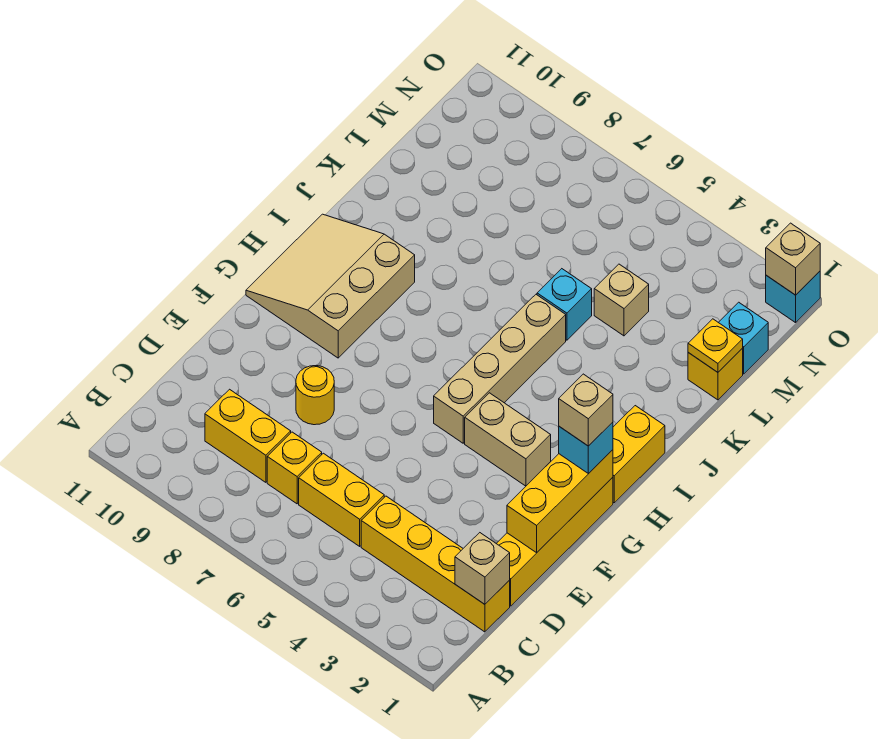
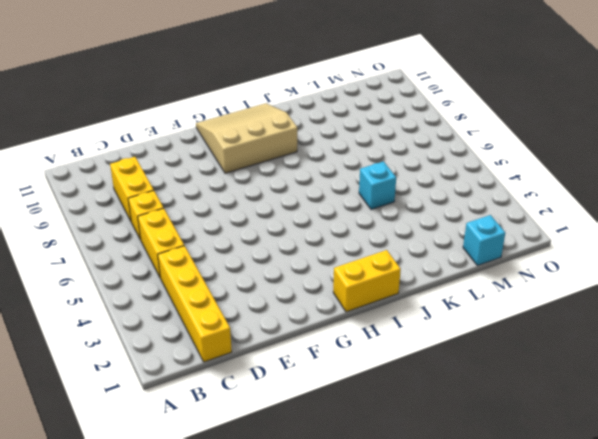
none -> yellow brick D1:G1 level 1
none -> yellow round brick E8 level 1
none -> tan brick G3:G4 level 1

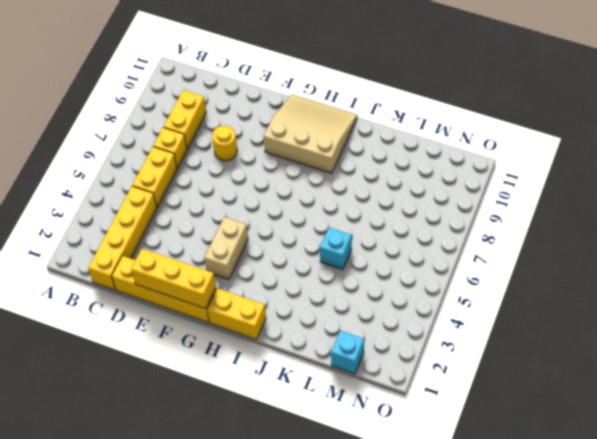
none -> tan brick G5:J5 level 1
none -> yellow brick L1 level 1
none -> tan brick L4 level 1

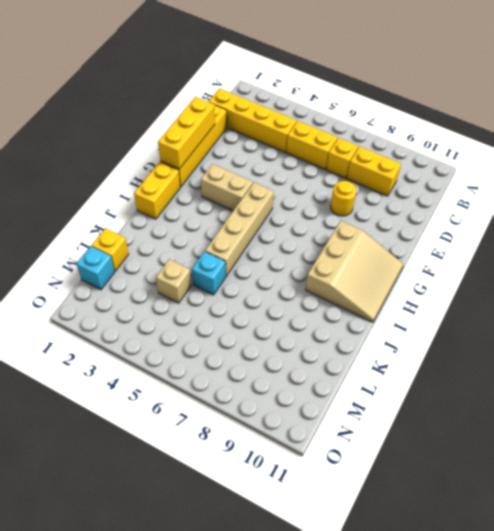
none -> cyan brick O1 level 1
none -> tan brick C1 level 2
none -> yellow plate L1 level 2

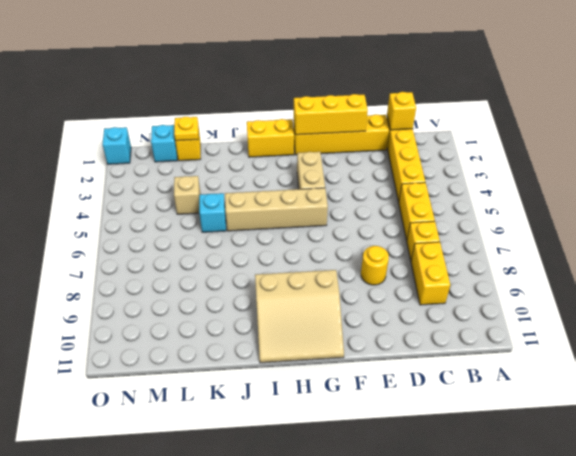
yellow brick C1 level 2 -> tan brick C1 level 2
none -> tan brick O1 level 2
none -> cyan brick G1 level 3
none -> tan brick G1 level 4

